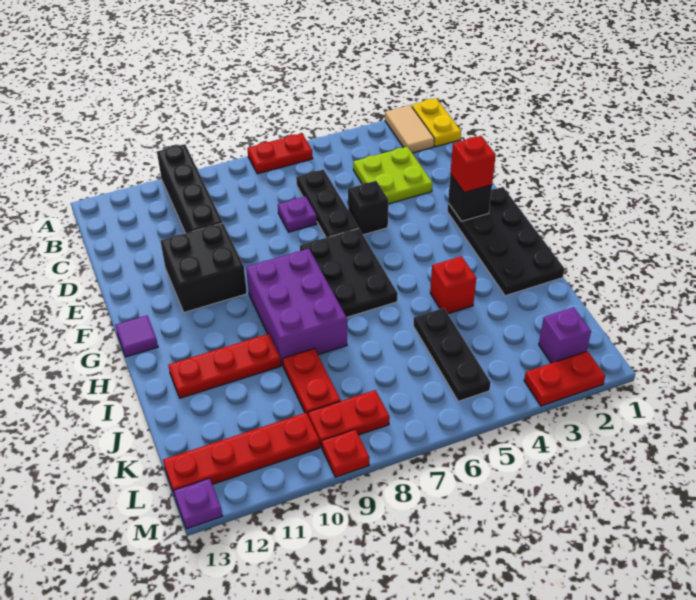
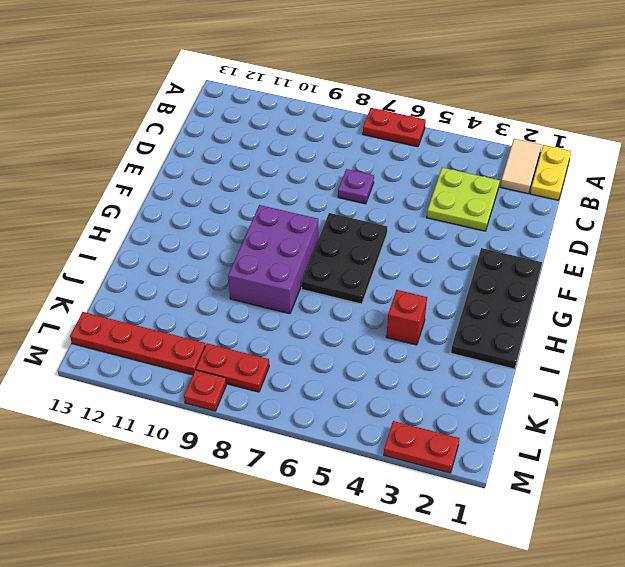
none -> black brick A10:D10 level 1
none -> black plate C6:E6 level 1
none -> black brick E5 level 1

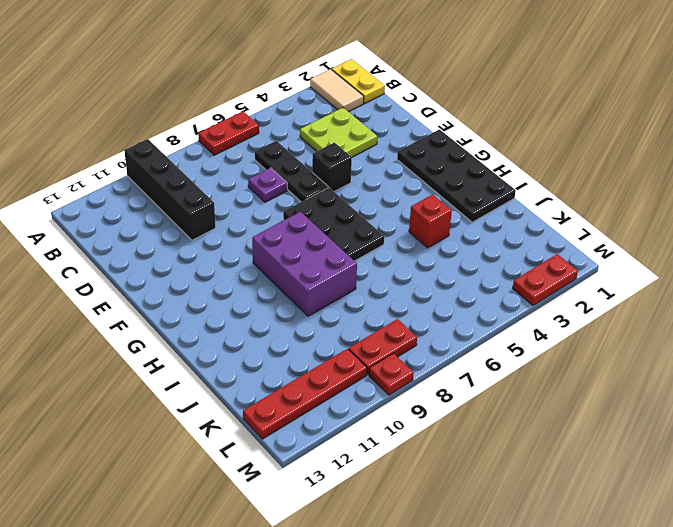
none -> black brick E10:F11 level 1
none -> purple tile G13 level 1
none -> red plate I10:I12 level 1

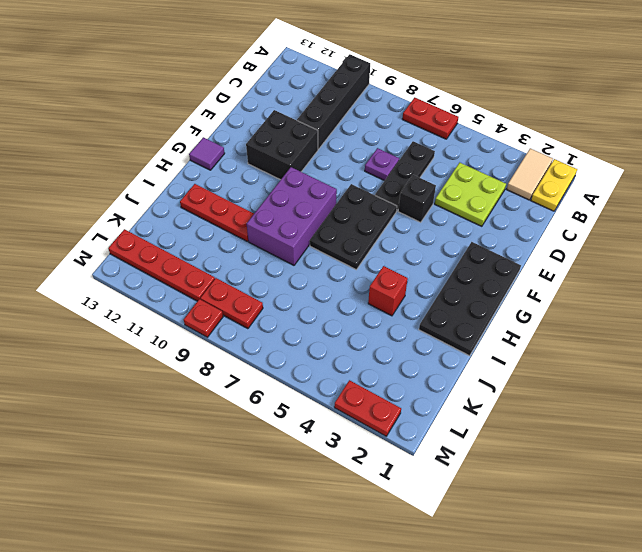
none -> black plate J5:L5 level 1
none -> red plate J9:K9 level 1
none -> purple brick L2 level 1

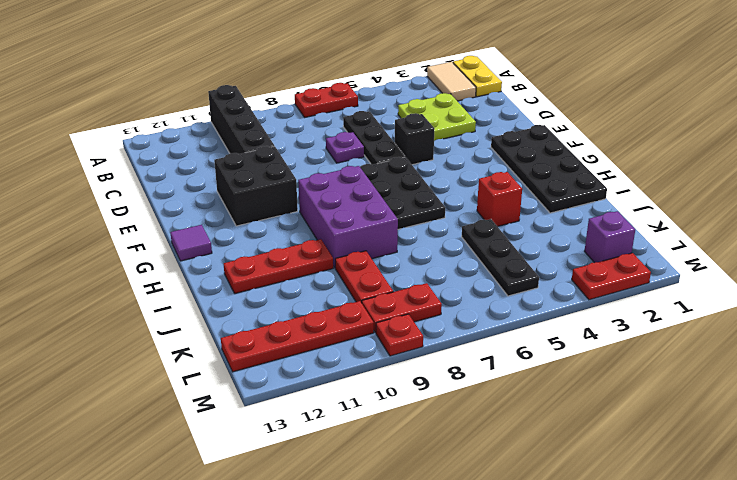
none -> purple plate M13 level 1
none -> black brick F2 level 2
none -> red brick F2 level 3

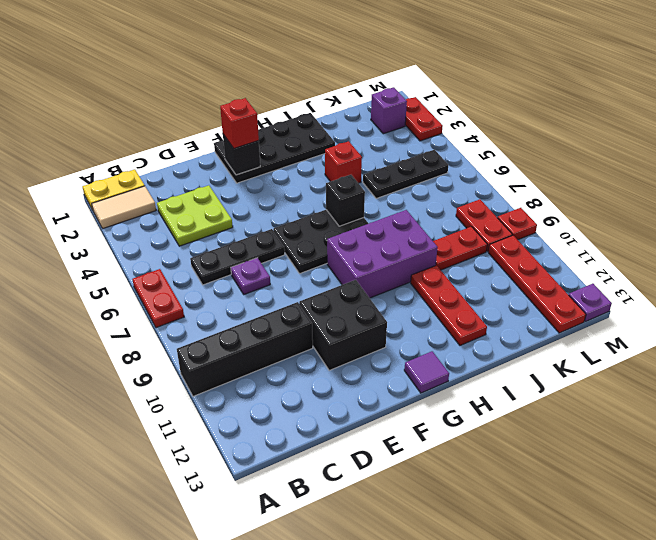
black brick H6 level 2 -> black brick E5 level 1

